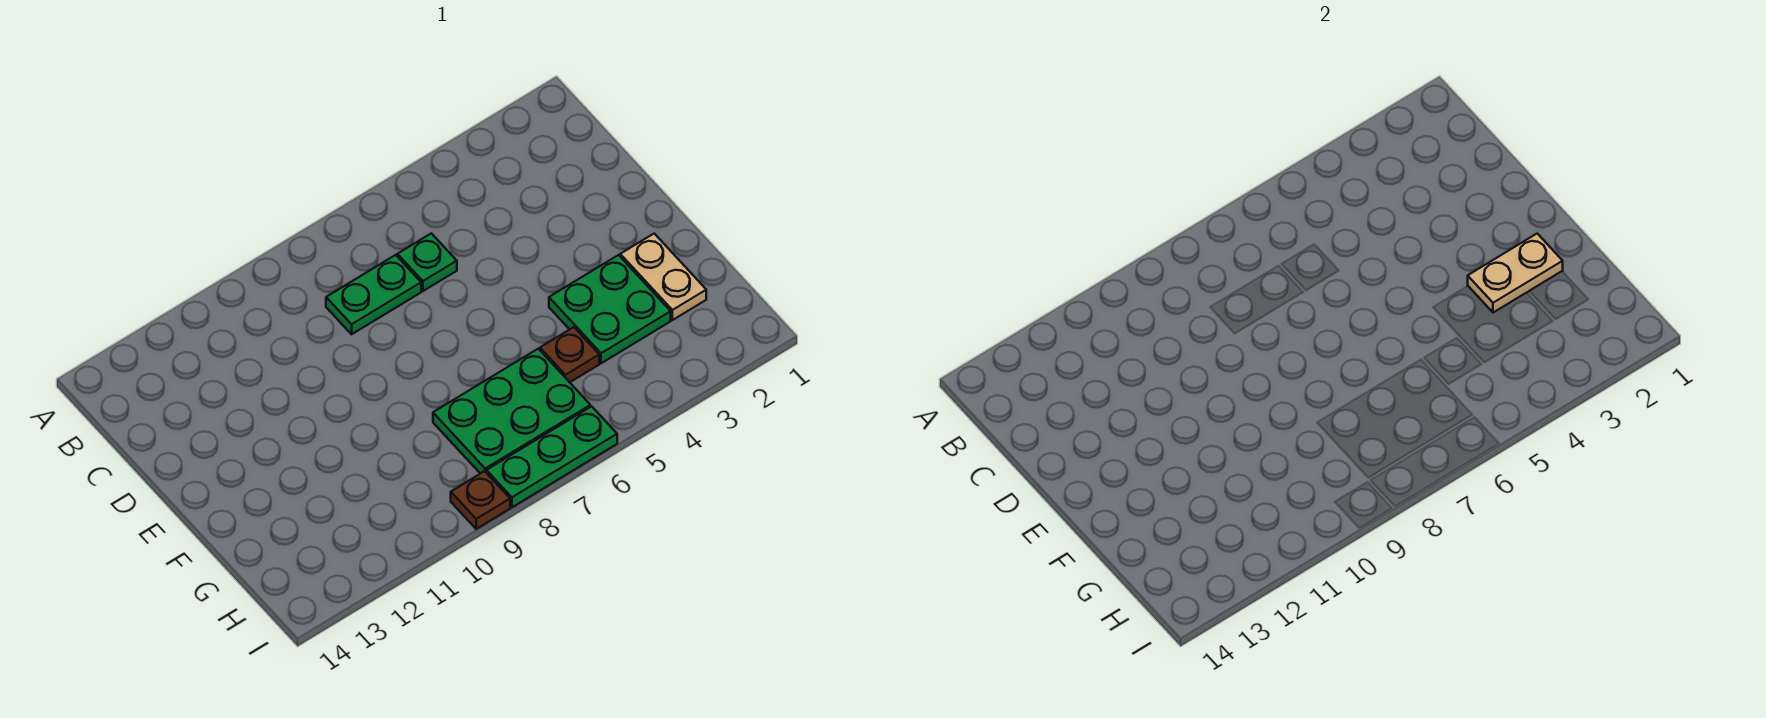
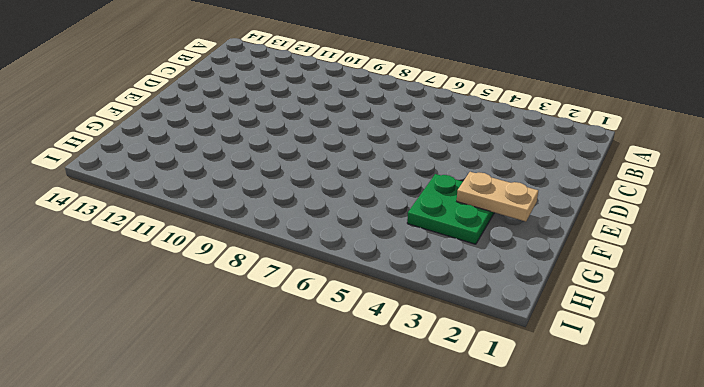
none -> green plate C6 level 1
none -> green plate C7:C8 level 1

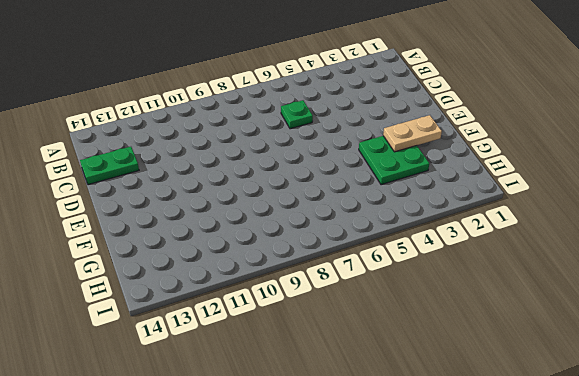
green plate C13:C14 level 1 -> green plate C7:C8 level 1
none -> tan plate F2:G2 level 1
none -> brown plate G5 level 1

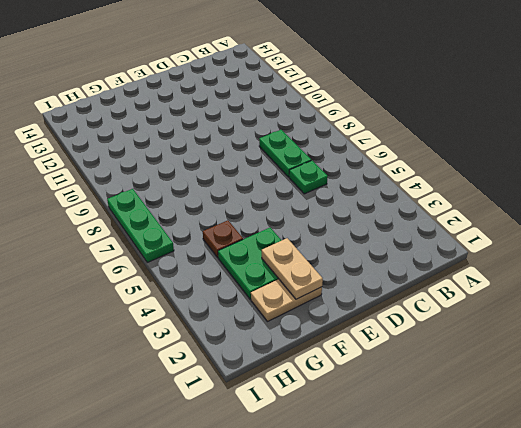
none -> green plate G6:H8 level 1
none -> brown plate I9 level 1

